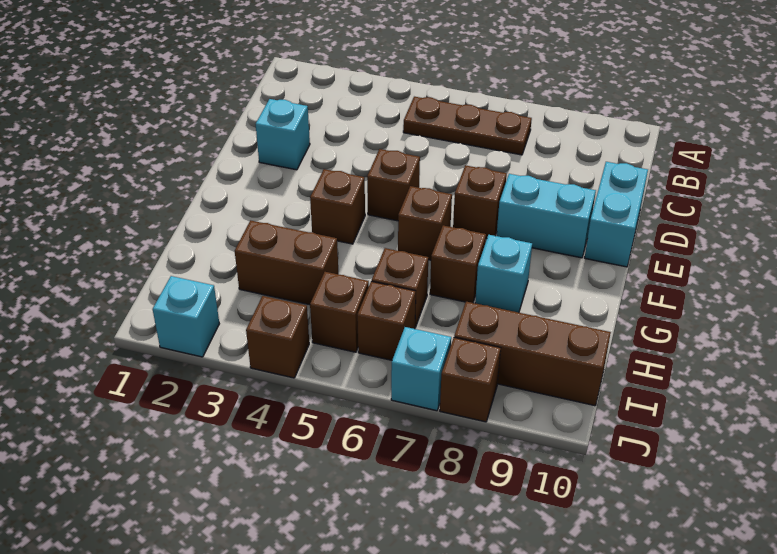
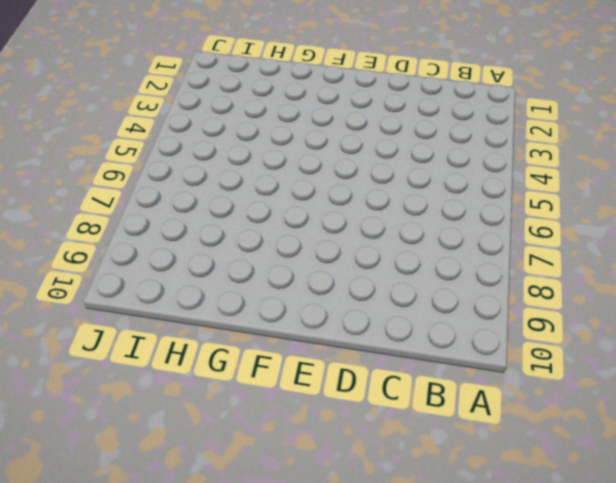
none -> brown plate B5:B7 level 1
none -> cyan brick D2 level 1
none -> cyan brick D10:E10 level 1

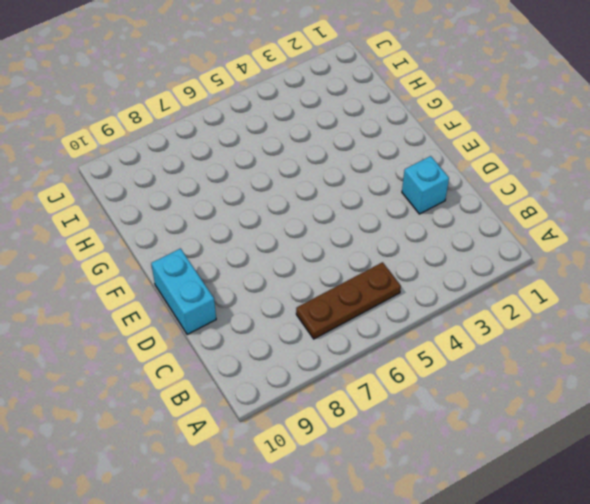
none -> brown brick E5 level 1
none -> brown brick E7 level 1
none -> cyan brick E8:E9 level 1

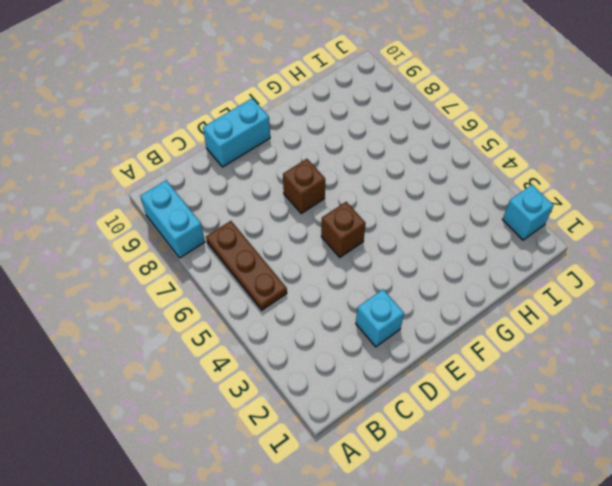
cyan brick A8:A9 level 1 -> cyan brick E8:E9 level 1
none -> brown brick F4 level 1
none -> brown brick F6 level 1
none -> brown brick G7 level 1

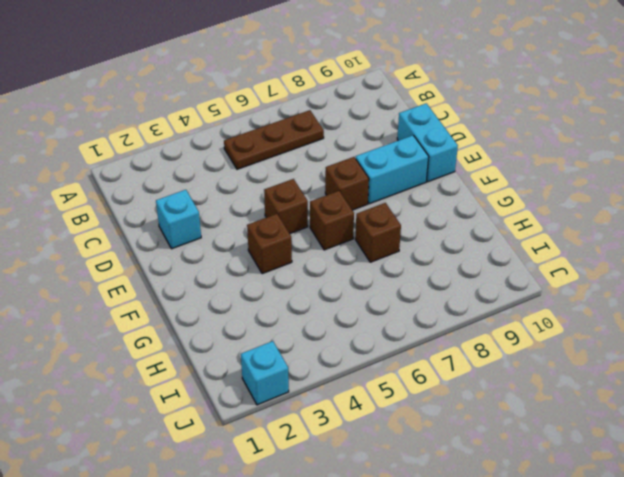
none -> cyan brick G8 level 1
none -> brown brick H3:H4 level 1
none -> brown brick H6 level 1

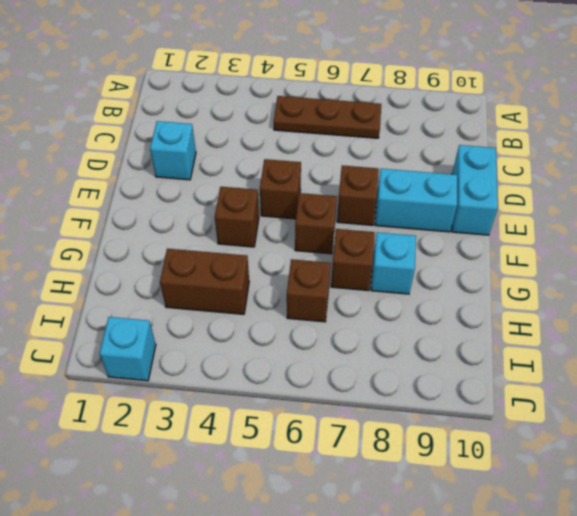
none -> brown brick I5 level 1
none -> brown brick I6 level 1
none -> brown brick I8:I10 level 1

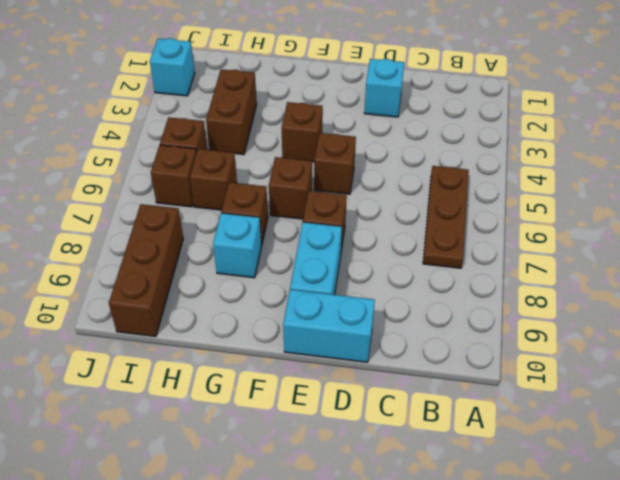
none -> brown brick J4 level 1
none -> cyan brick J7 level 1
none -> brown brick J8 level 1

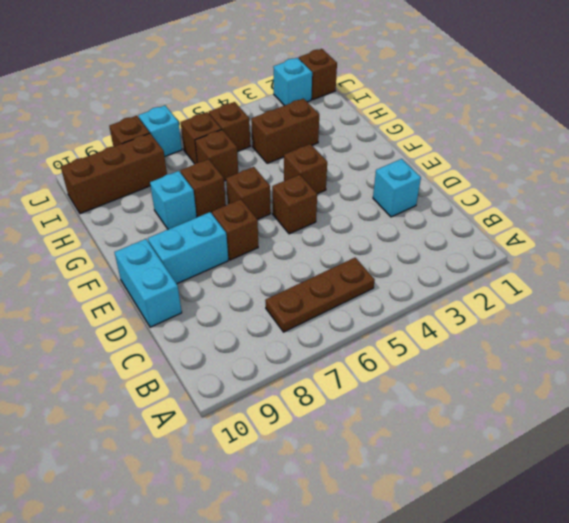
brown brick J1 level 1 -> brown brick J4 level 1

